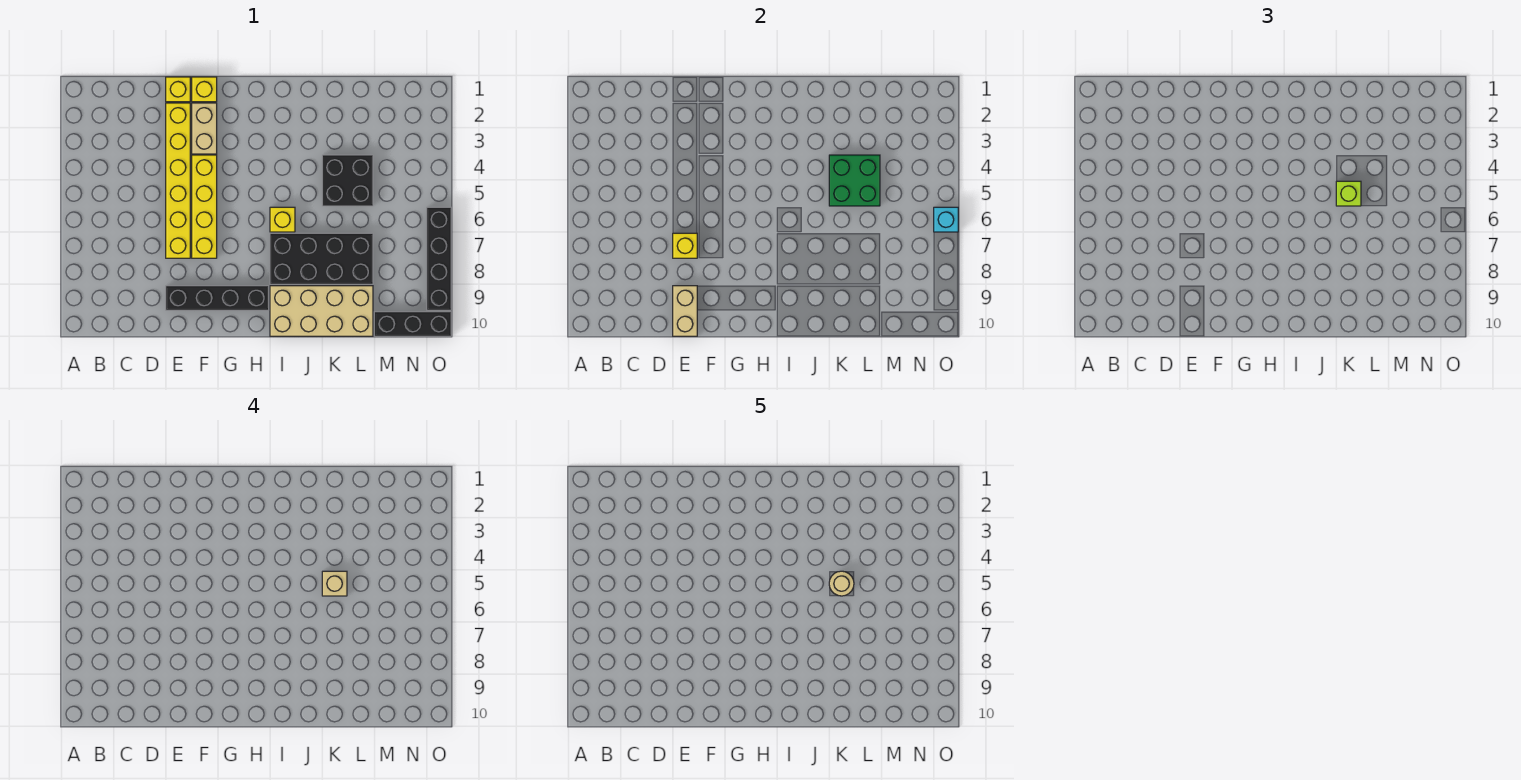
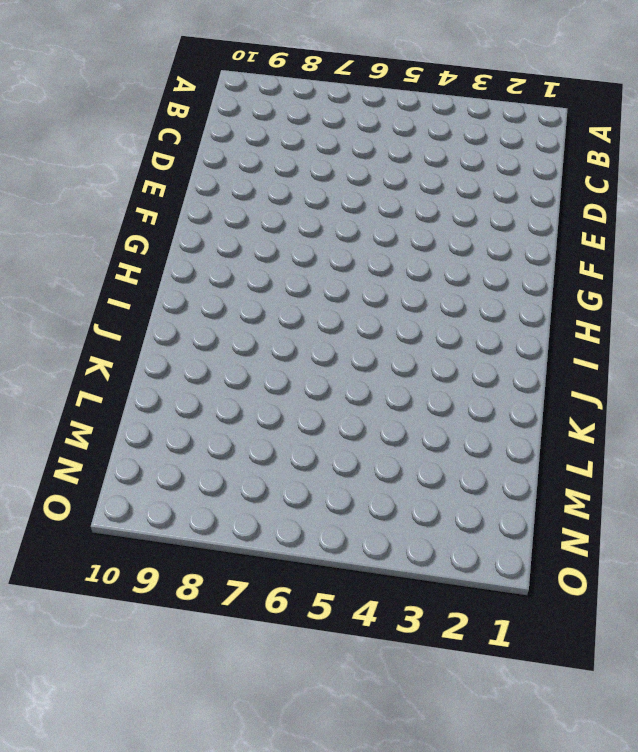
none -> yellow brick E1 level 1
none -> yellow brick E2:E7 level 1
none -> black brick E9:H9 level 1

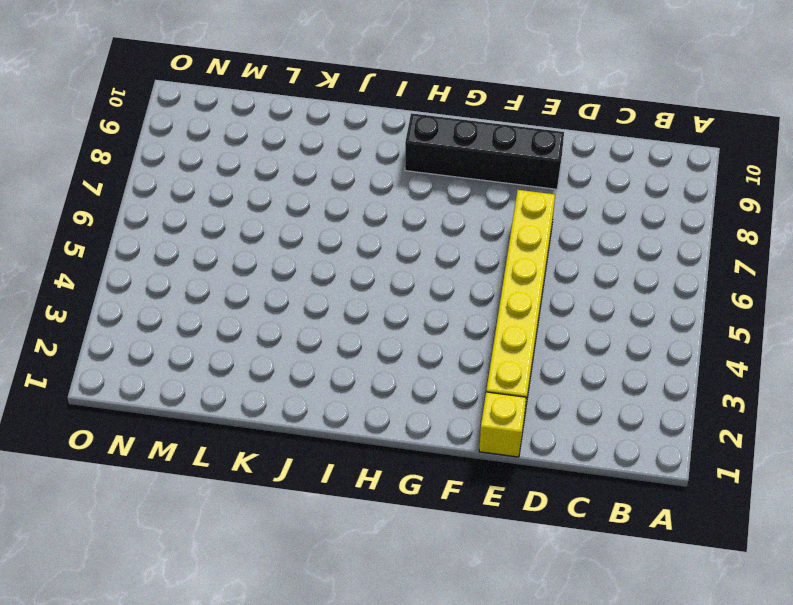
none -> yellow brick F1 level 1
none -> tan brick F2:F3 level 1
none -> yellow brick F4:F7 level 1

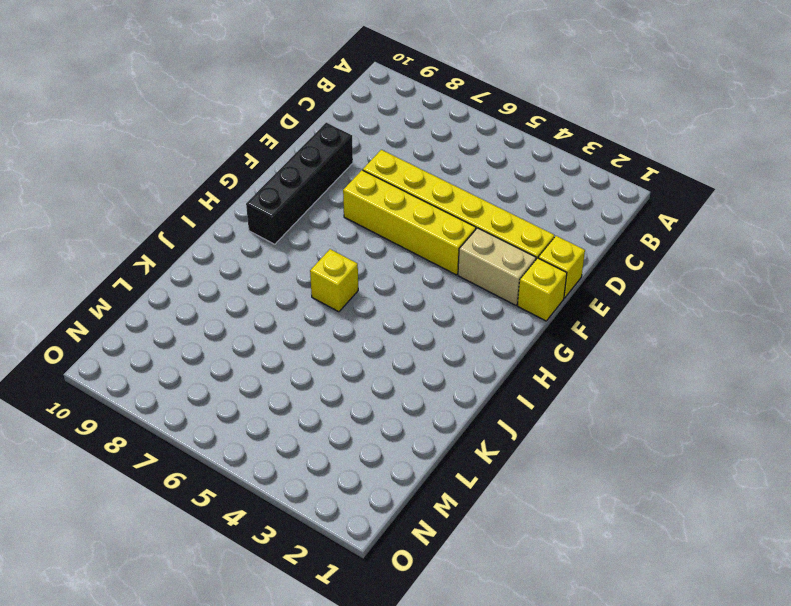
none -> black brick I7:L8 level 1
none -> tan brick I9:L10 level 1
none -> black brick K4:L5 level 1

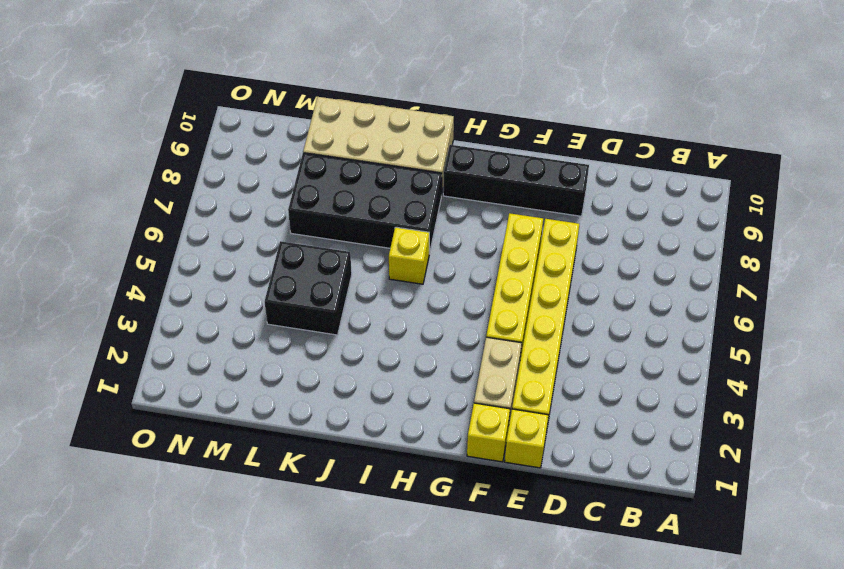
none -> black brick M10:O10 level 1
none -> black brick O6:O9 level 1
none -> yellow brick E7 level 2

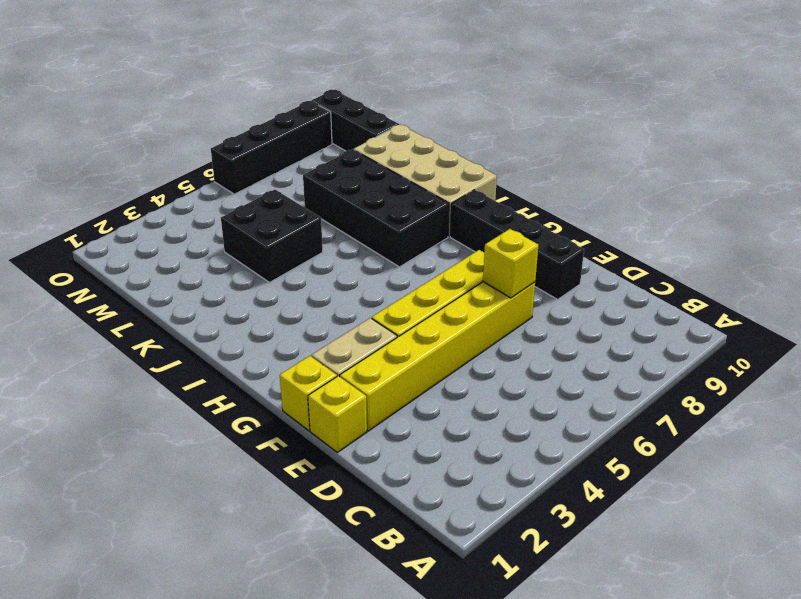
none -> yellow brick I6 level 1
none -> tan brick E9:E10 level 2
none -> green brick K4:L5 level 2

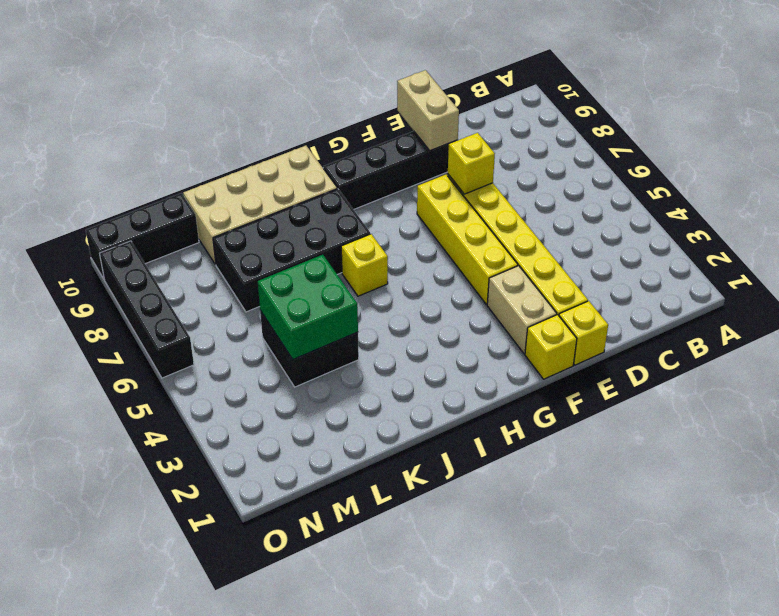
none -> cyan brick O6 level 2
none -> lime brick K5 level 3
none -> tan brick K5 level 4

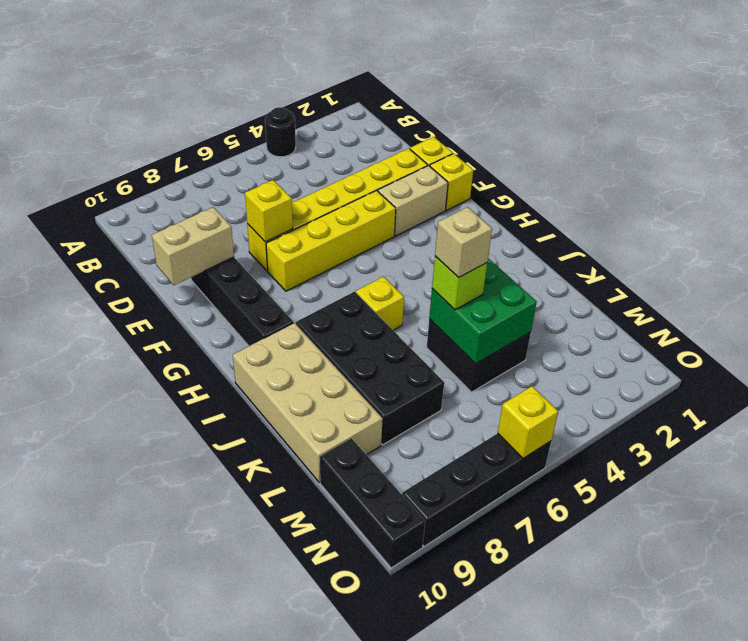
black round brick A4 level 1 -> none
yellow brick O6 level 2 -> cyan brick O6 level 2
none -> tan round brick K5 level 5

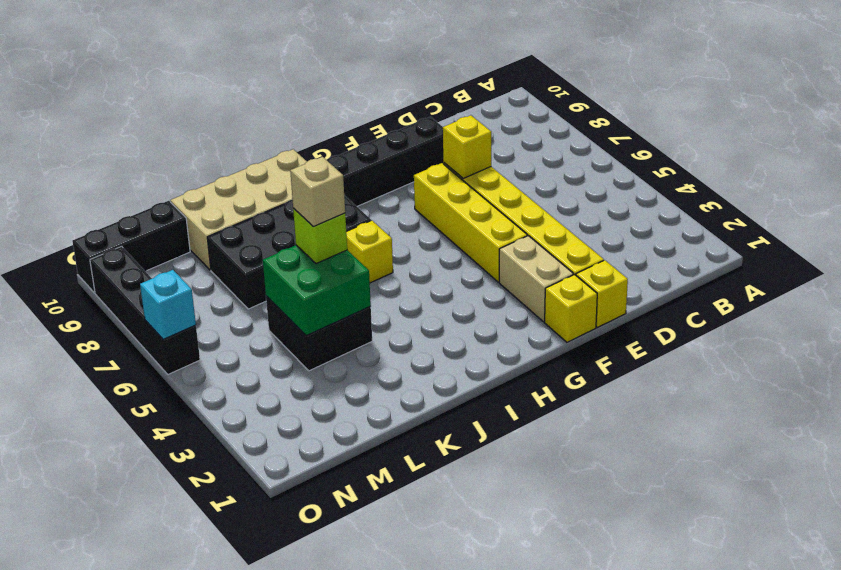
none -> tan brick E9:E10 level 2
none -> tan round brick K5 level 5

